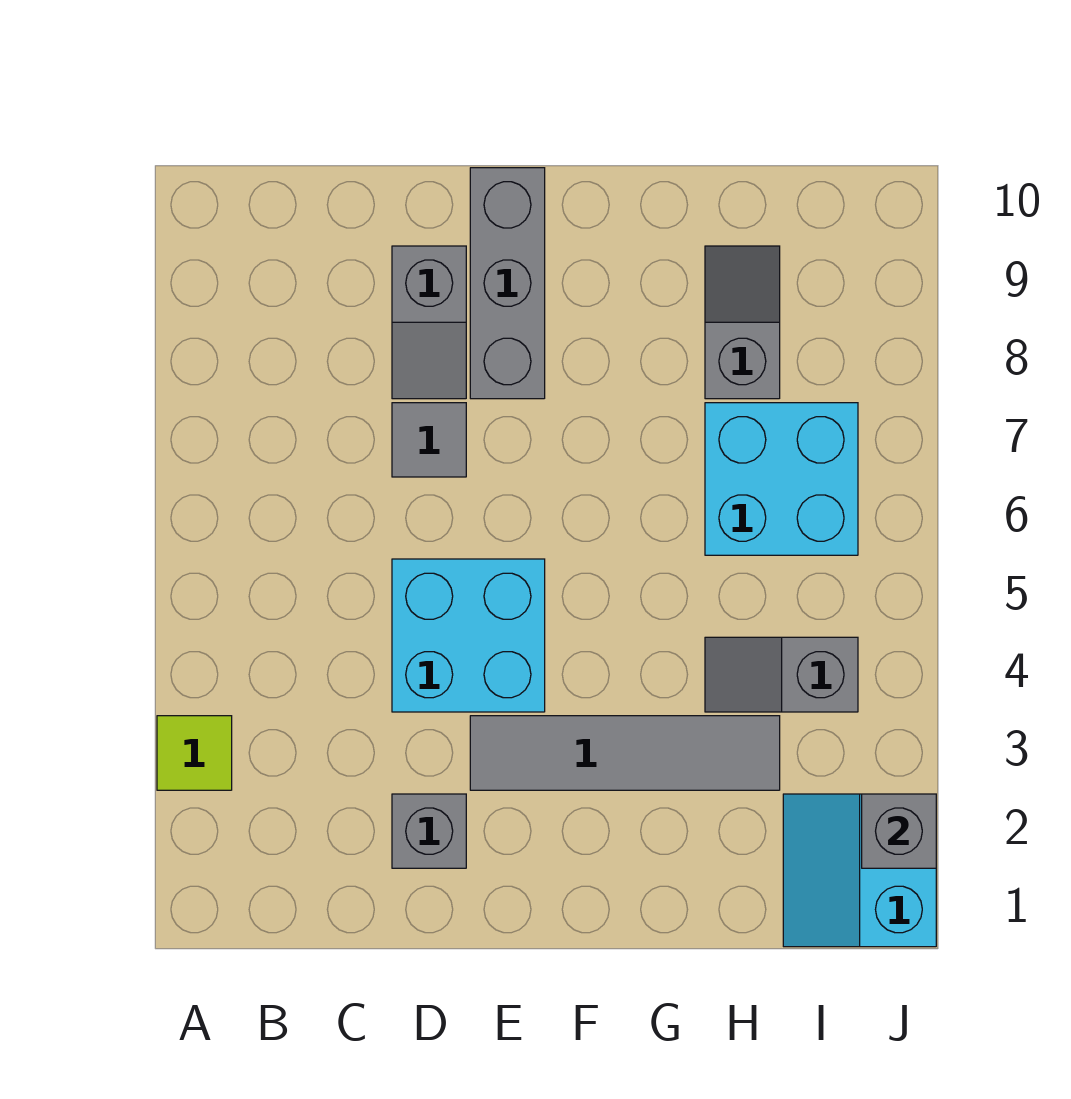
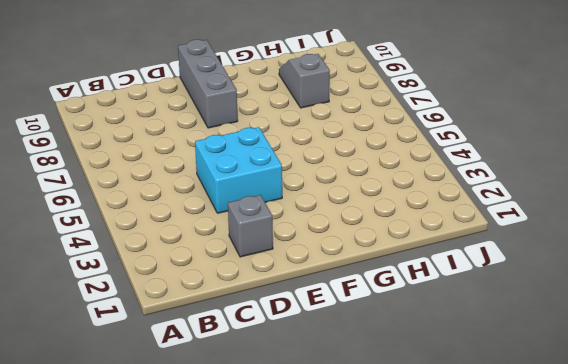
none -> lime tile A3 level 1
none -> grey tile D7 level 1
none -> grey slope D8:D9 level 1 top 9

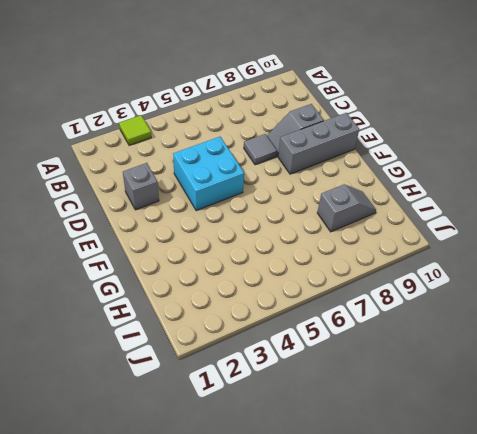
none -> grey tile E3:H3 level 1
none -> grey slope H4:I4 level 1 top I
none -> cyan brick H6:I7 level 1

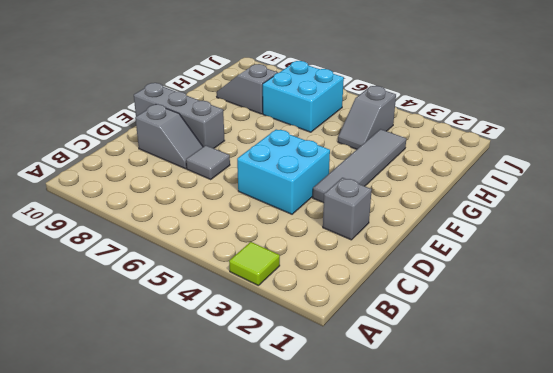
none -> cyan slope I1:J2 level 1 top J
none -> grey brick J2 level 2

